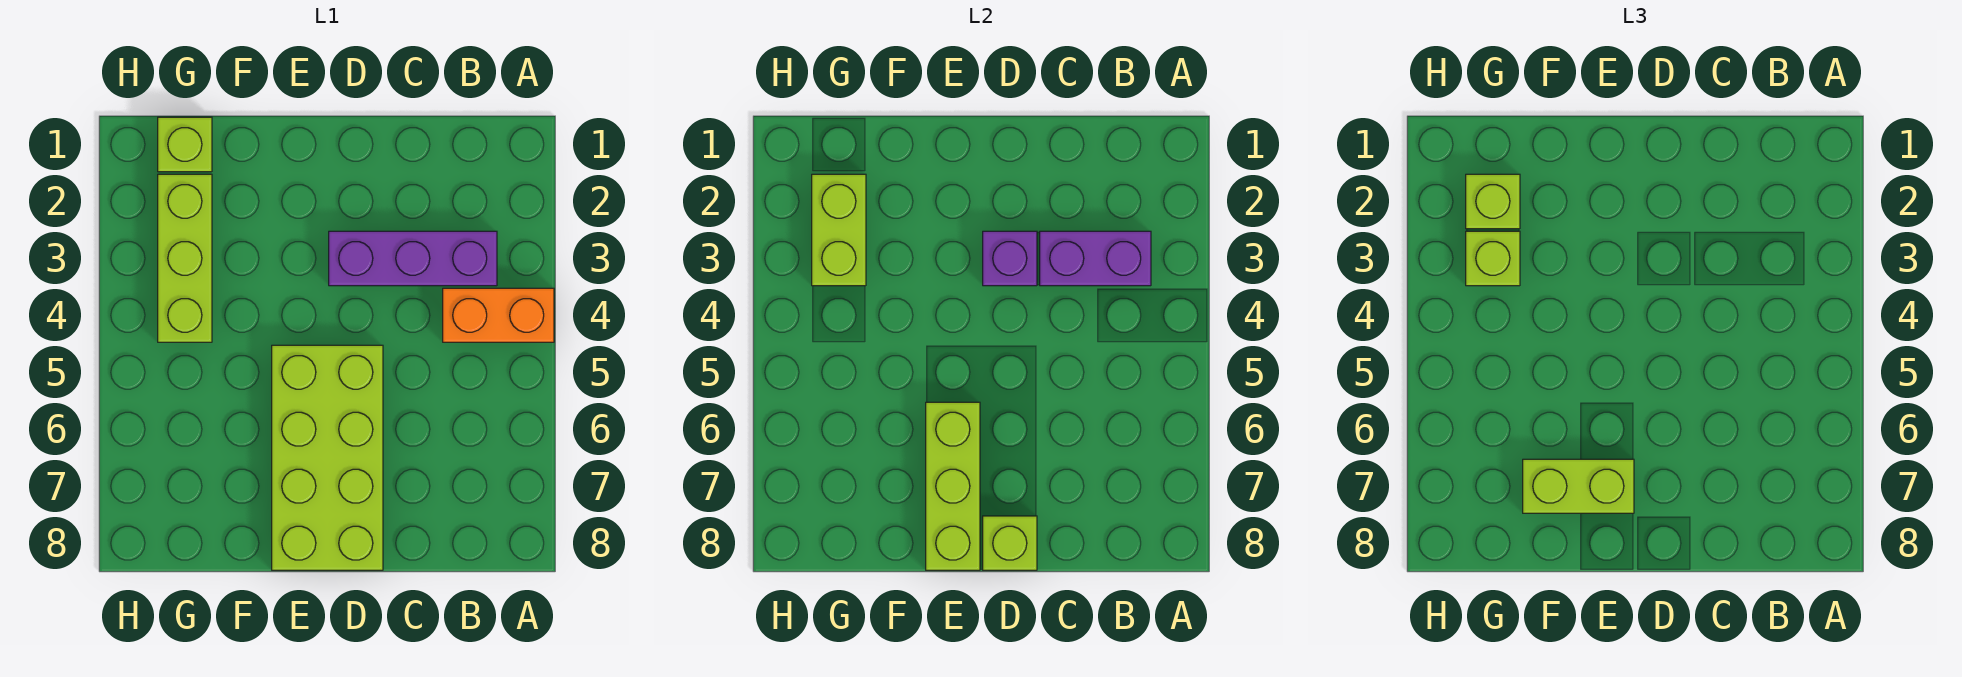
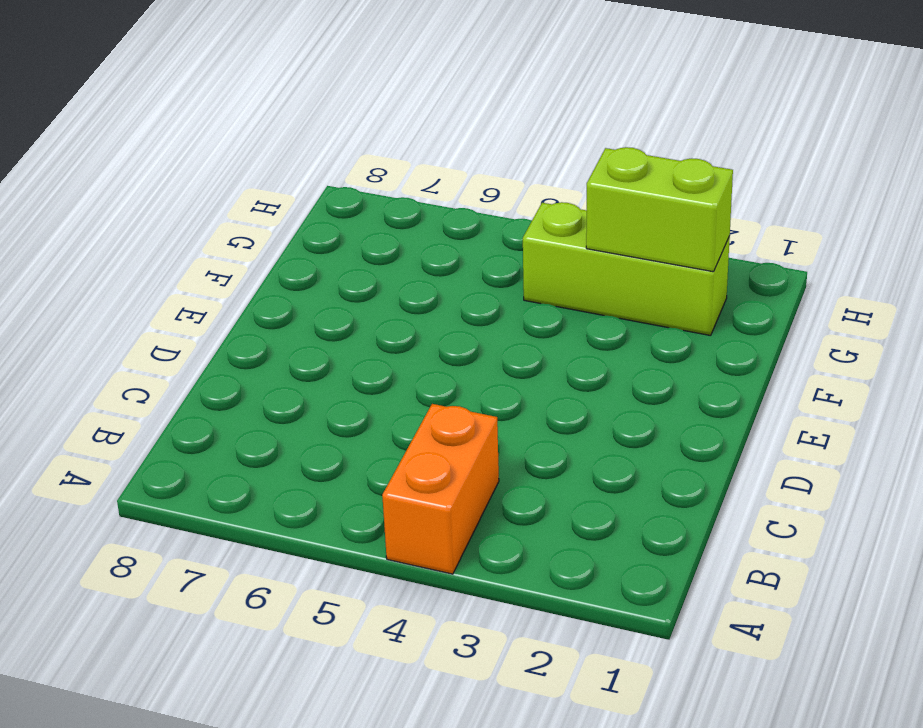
none -> purple brick B3:D3 level 1
none -> lime brick D5:E8 level 1
none -> lime brick G1 level 1

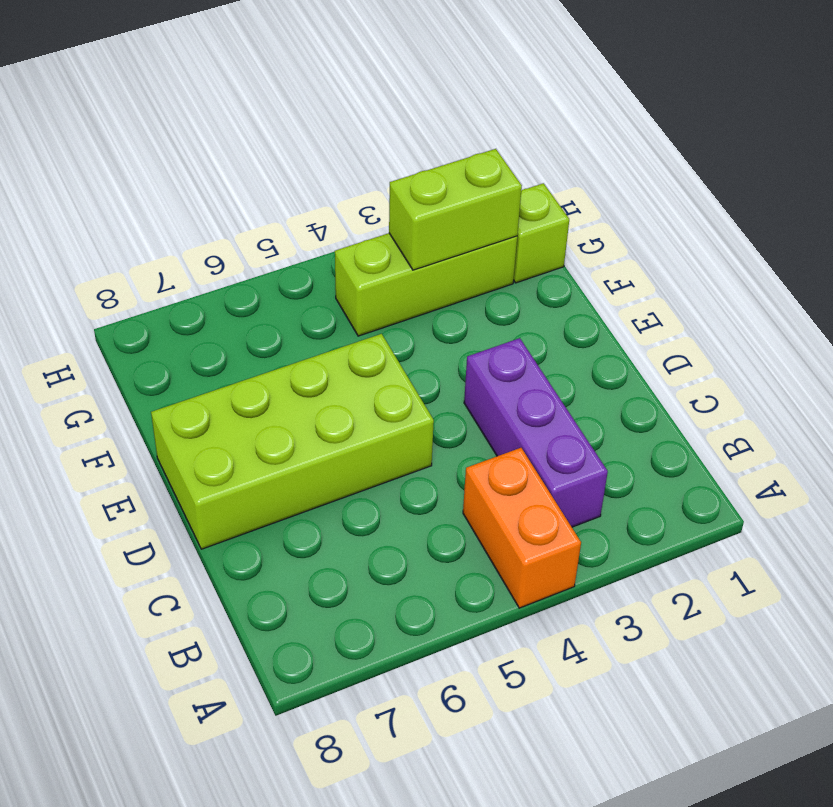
none -> purple brick B3:C3 level 2
none -> purple brick D3 level 2
none -> lime brick D8 level 2

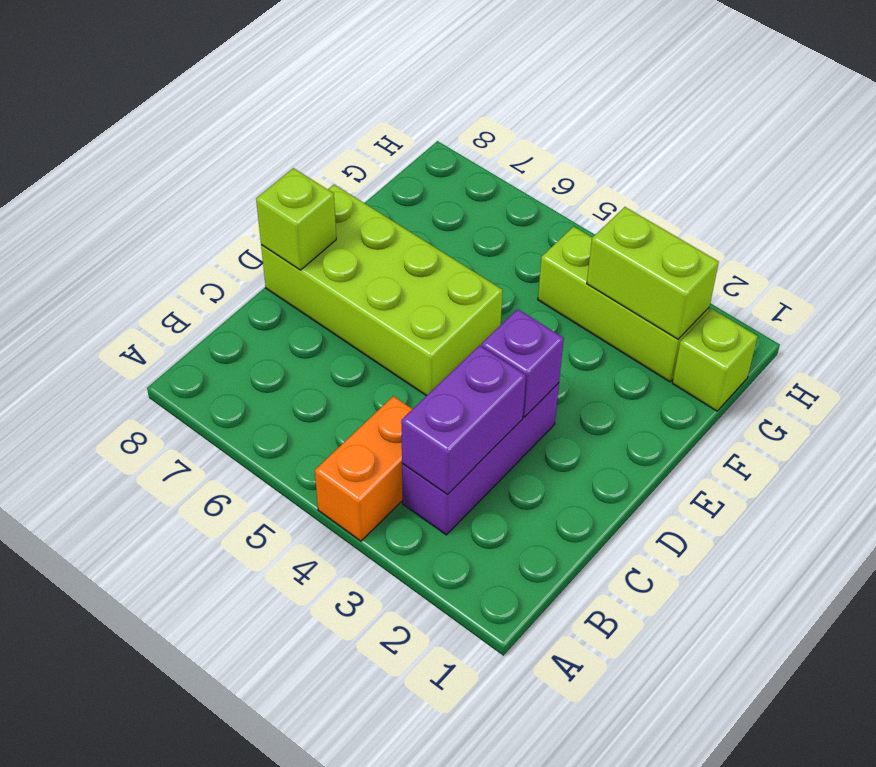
none -> lime brick E6:E8 level 2
none -> lime brick E7:F7 level 3
none -> lime brick G2 level 3

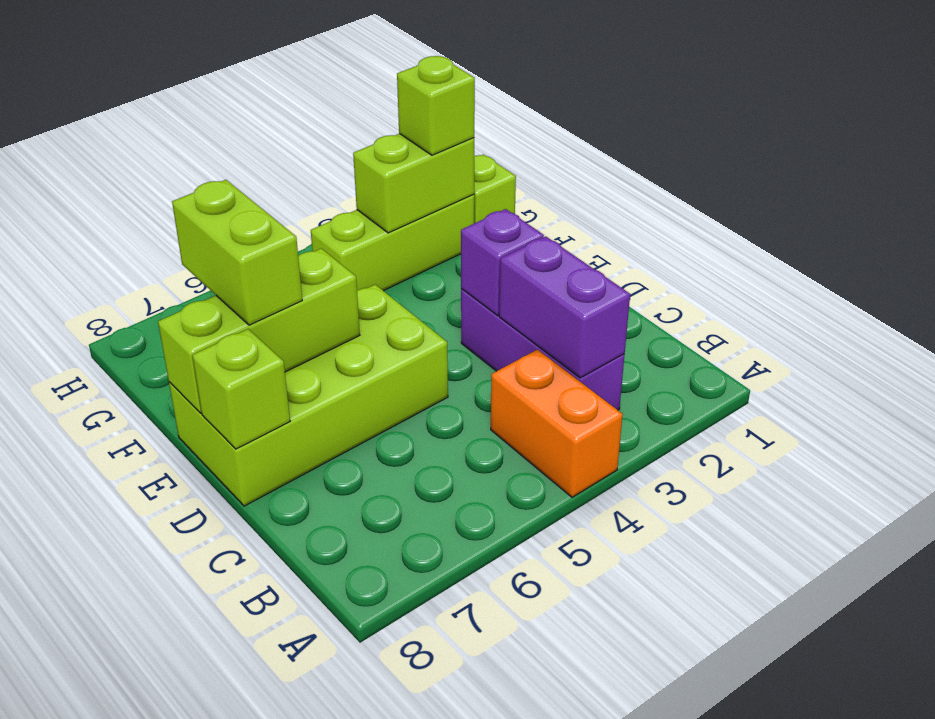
none -> lime brick G3 level 3

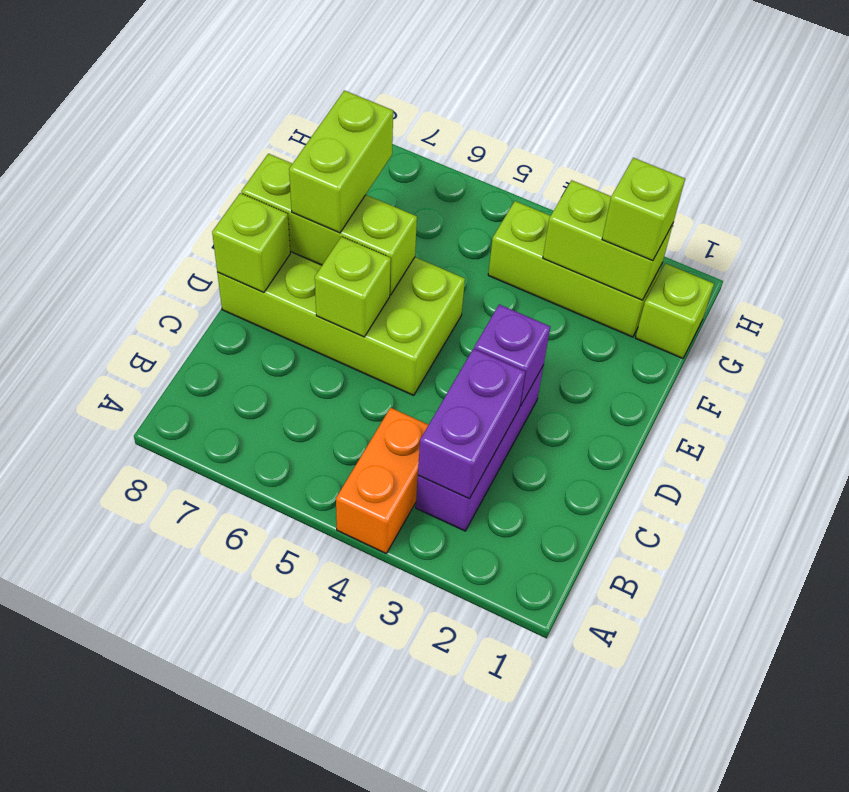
lime brick D6 level 2 -> lime brick G3 level 3

